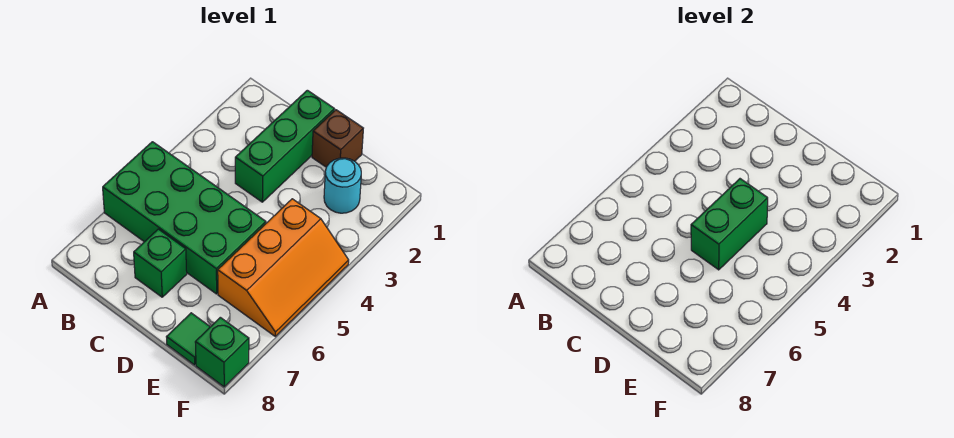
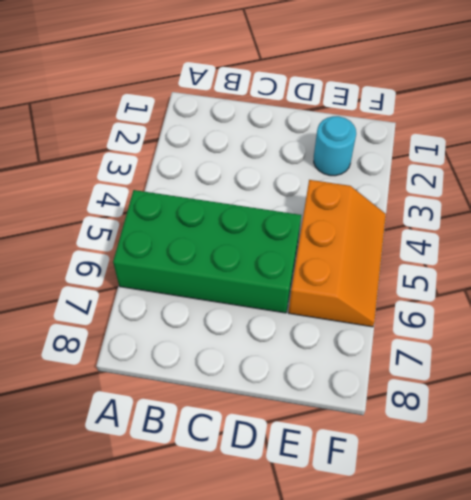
none -> green brick C1:C3 level 1
none -> green brick C7 level 1

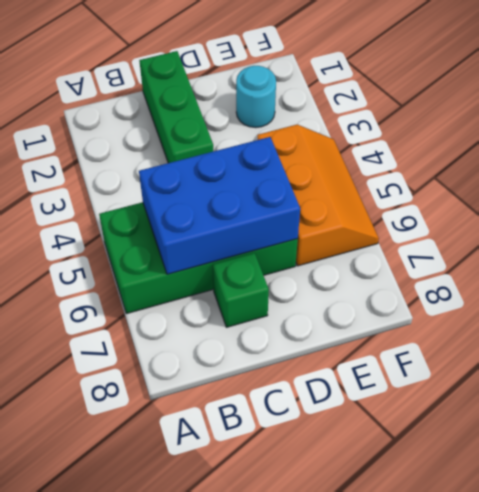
blue brick B5:D6 level 2 -> green brick D4:D5 level 2
none -> brown brick D1 level 1
none -> green tile E8 level 1

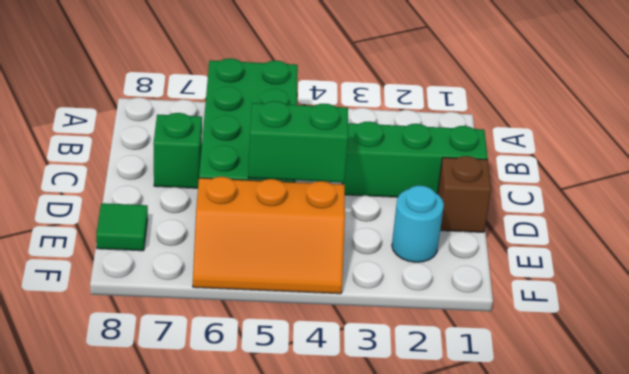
none -> green brick F8 level 1

